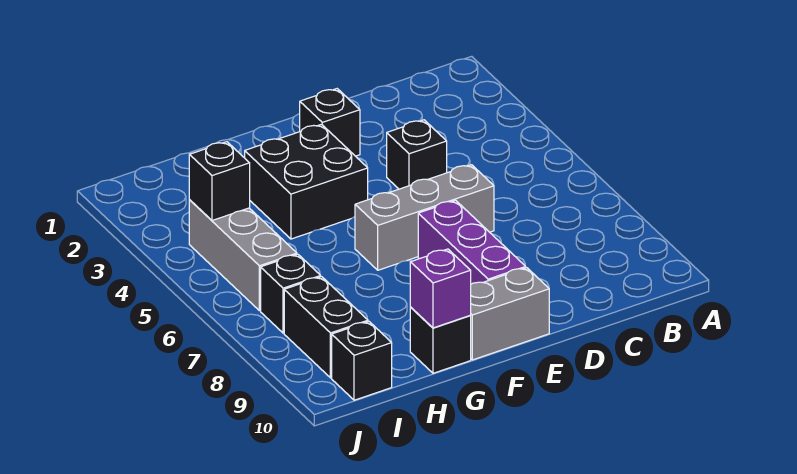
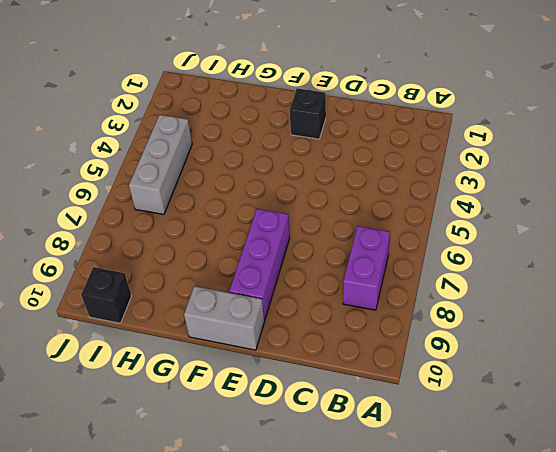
purple brick B7:B8 level 1 -> none
none -> black brick D4 level 1
none -> grey brick D6:F6 level 1
none -> black brick F3:G4 level 1

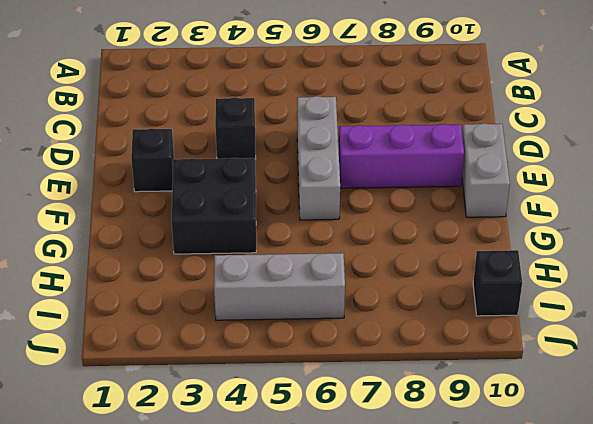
none -> black brick G10 level 1
none -> black brick I7 level 1
none -> black brick I8:I9 level 1

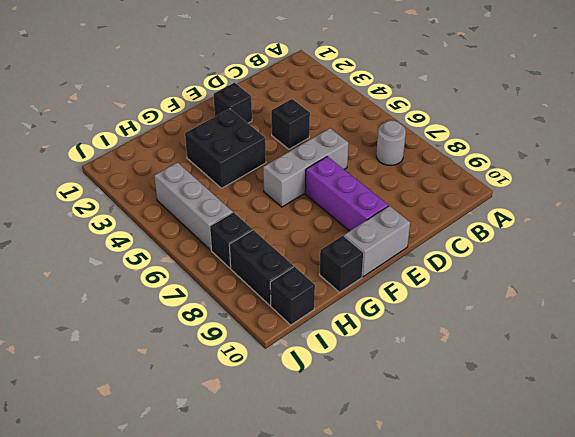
grey round brick B7 level 1 -> none
none -> purple brick G10 level 2
none -> black brick I4 level 2

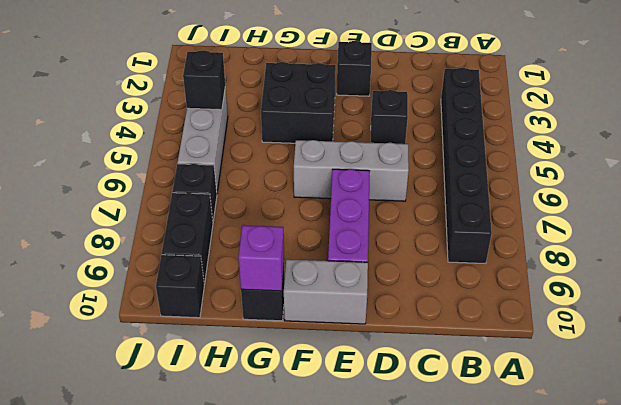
black brick B3:B8 level 1 -> none

